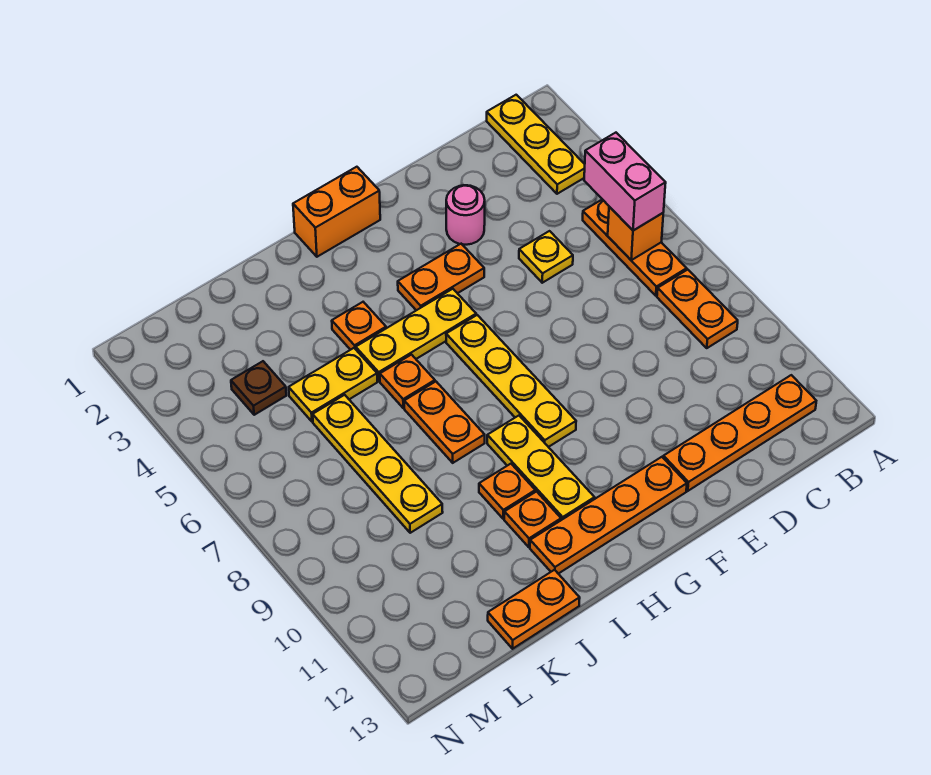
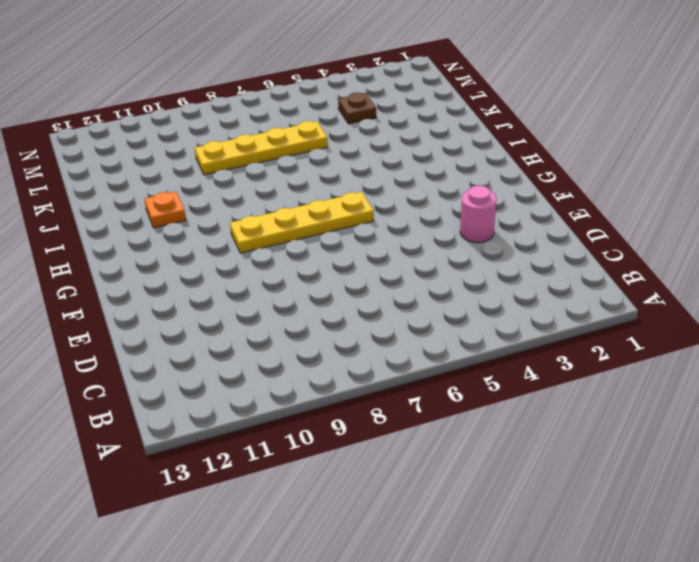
none -> yellow plate B1:B3 level 1
none -> orange plate B5:B7 level 1
none -> orange plate B8:B9 level 1

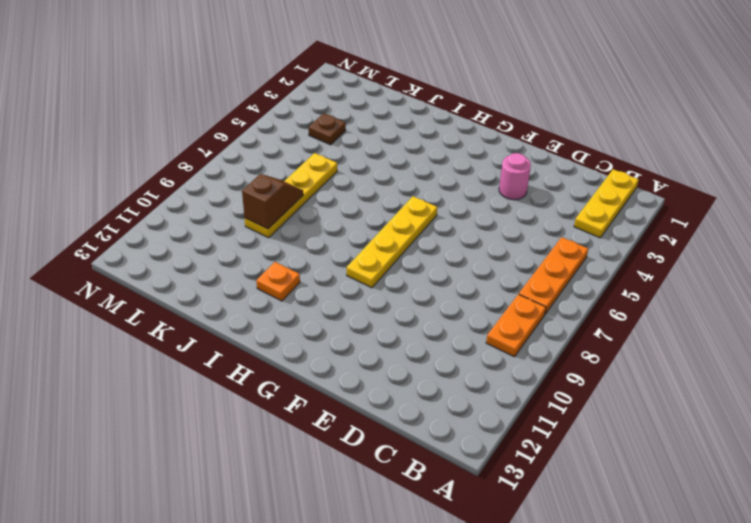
brown slope K8:K9 level 2 top 9 -> none
none -> orange plate B12:E12 level 1
none -> yellow plate D5 level 1
none -> orange plate F4:G4 level 1

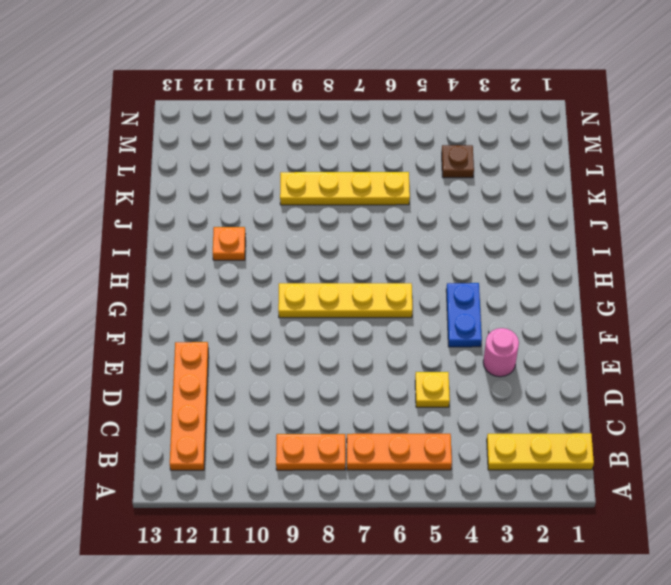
blue plate F4:G4 level 1 -> orange plate F4:G4 level 1
none -> orange plate F12:I12 level 1
none -> orange brick G1:H1 level 1
none -> yellow plate G5:I5 level 1

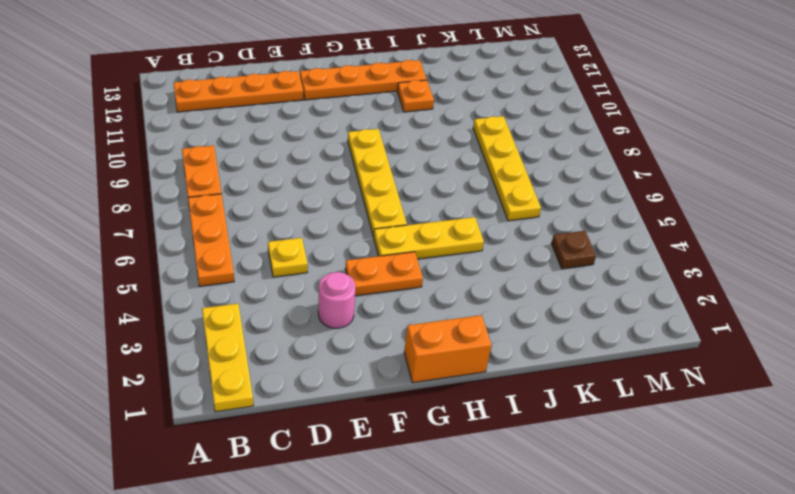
none -> yellow plate H9:H11 level 1
none -> orange plate I4 level 1
none -> orange plate I6 level 1

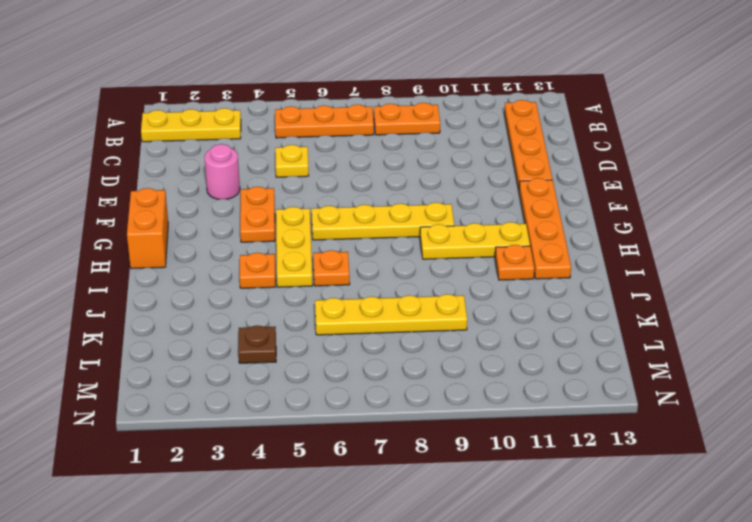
none -> orange plate I7:I8 level 1
none -> orange plate I10 level 1
none -> yellow plate J5:K5 level 1

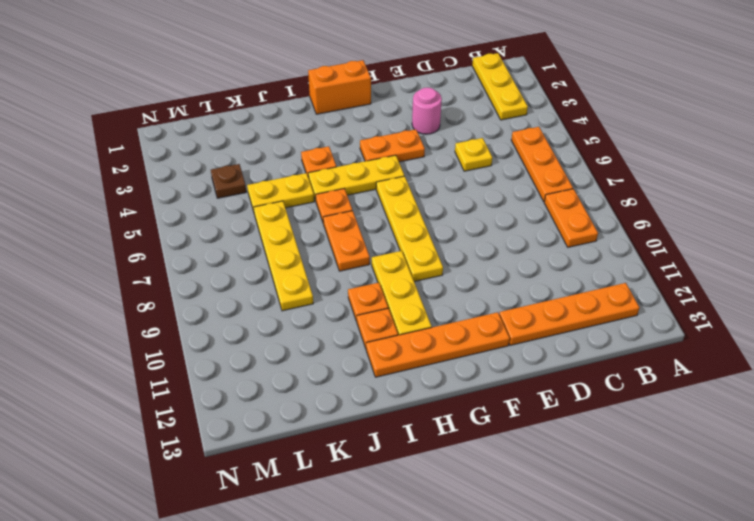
none -> orange plate J13:K13 level 1
none -> orange brick B6 level 2
none -> pink brick B5:B6 level 3

